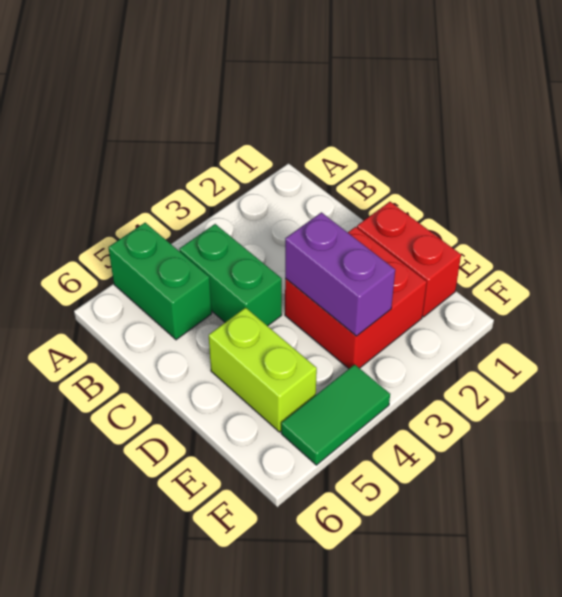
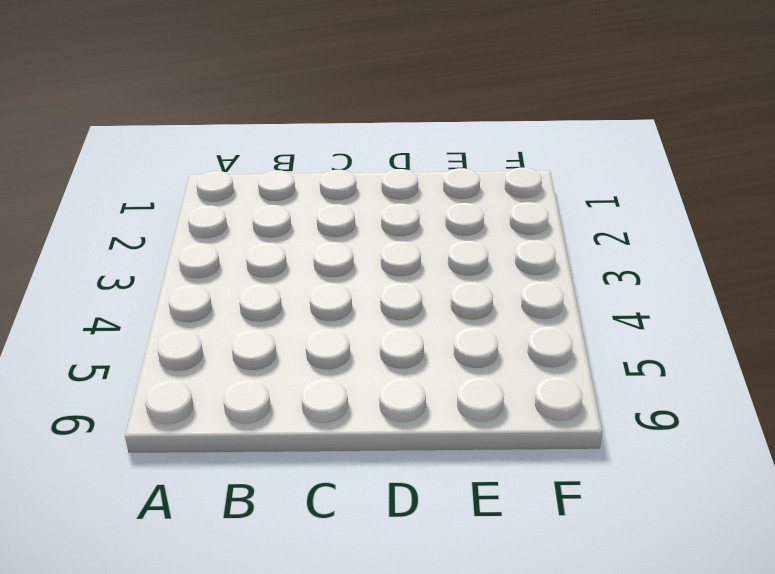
none -> green brick A5:B5 level 1
none -> green brick B4:C4 level 1

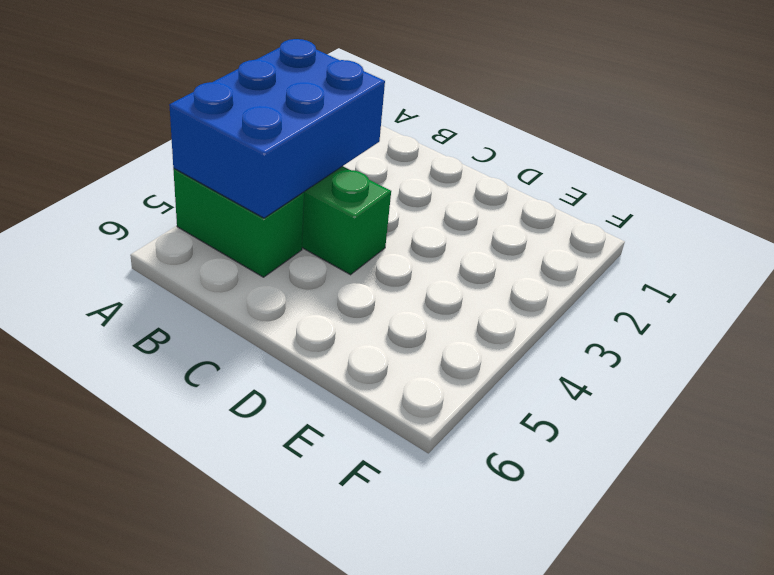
blue brick A3:B5 level 2 -> none
none -> red brick D1:E1 level 1
none -> red brick D2:E3 level 1

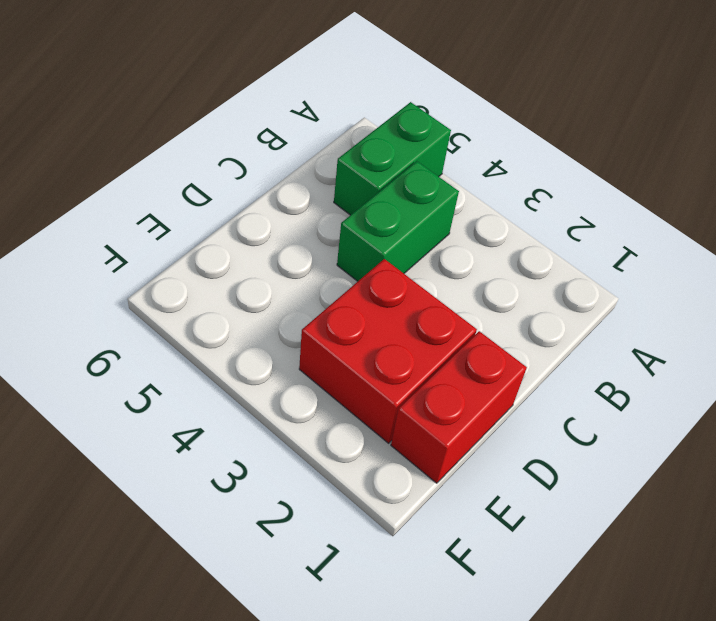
none -> lime brick D5:E5 level 1
none -> green tile F4:F5 level 1

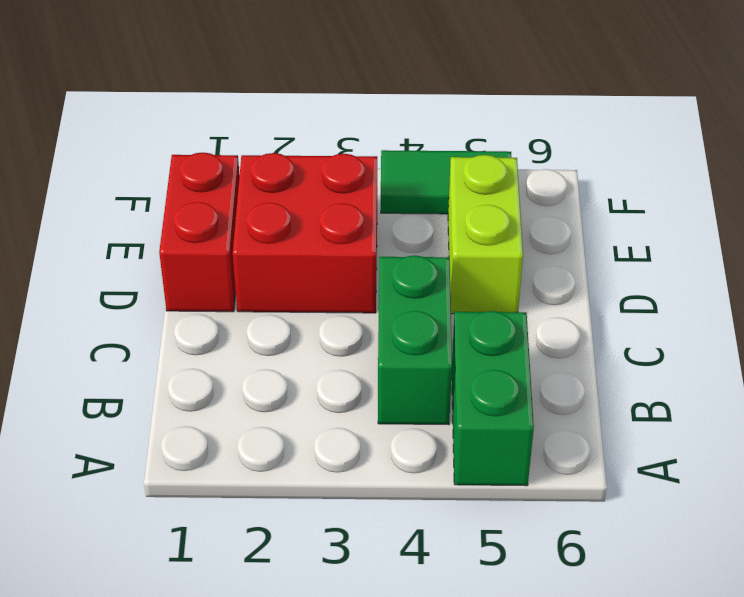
none -> purple brick D3:E3 level 2

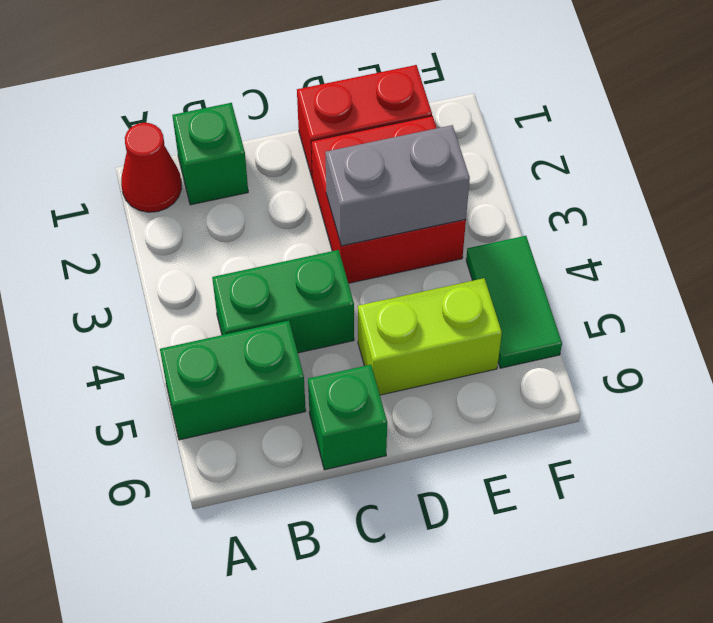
red cone A1 level 1 -> none
green brick B1 level 1 -> none
green brick C6 level 1 -> none
grey brick D3:E3 level 2 -> purple brick D3:E3 level 2

